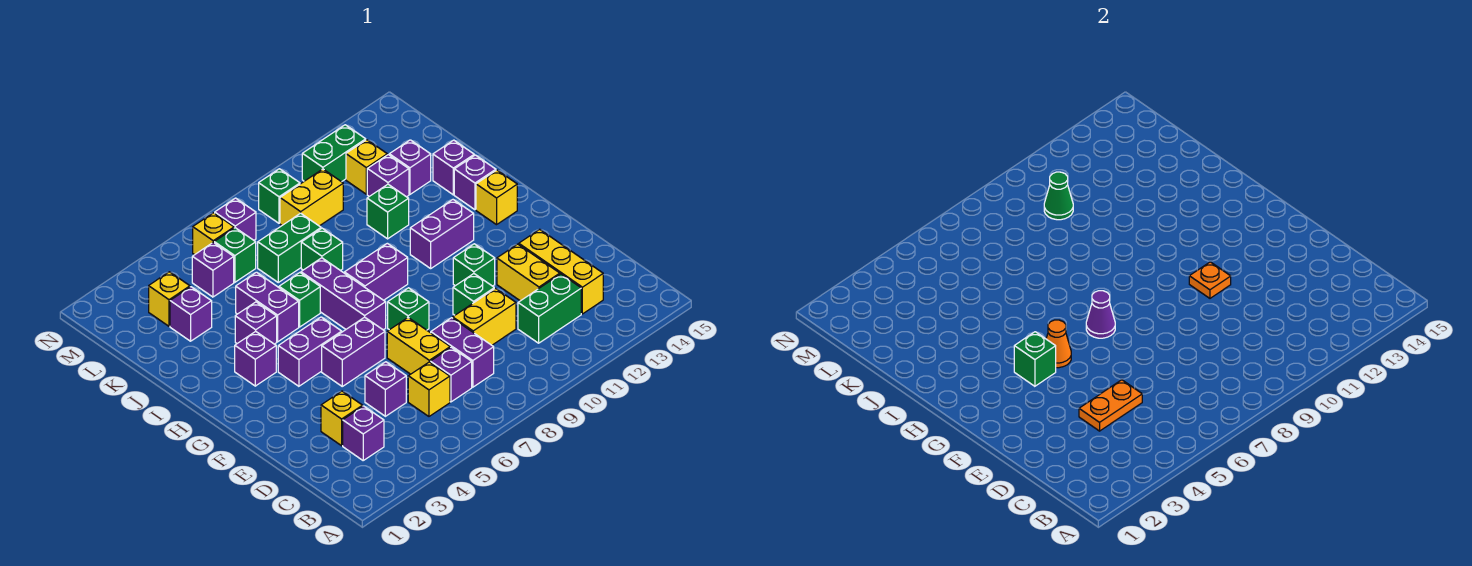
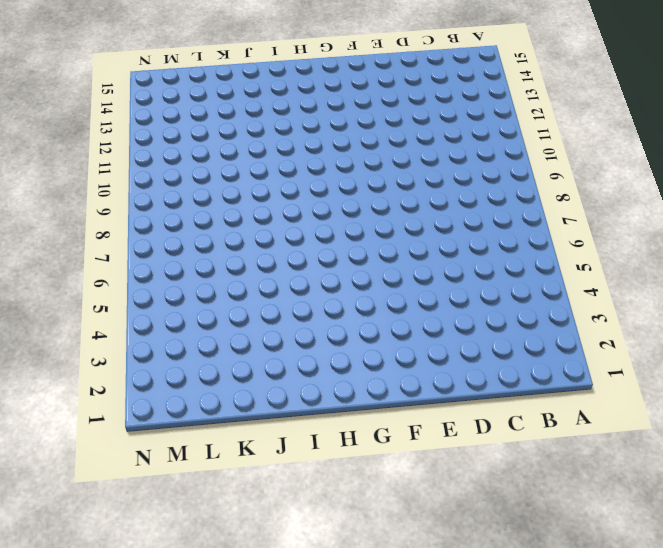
none -> purple brick C3 level 1
none -> yellow brick C6 level 1
none -> purple brick C7 level 1
none -> purple brick C8:D8 level 1

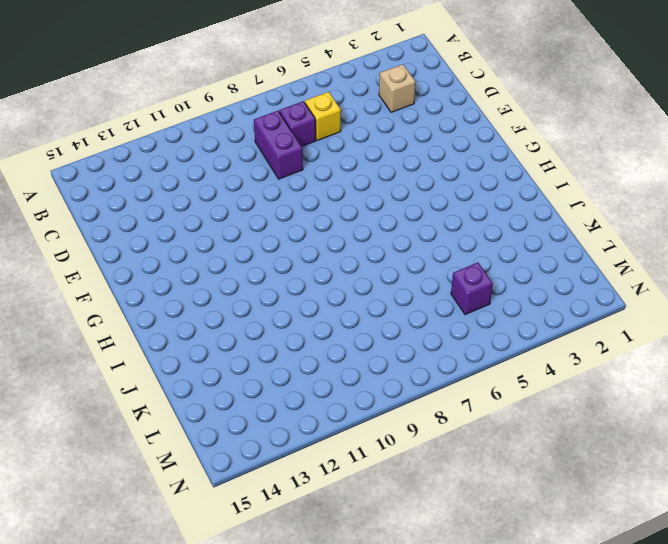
tan brick C3 level 1 -> purple brick C3 level 1
none -> green brick C11:C12 level 1
none -> yellow brick C13:E13 level 1
none -> yellow brick D3 level 1
none -> purple brick D5 level 1

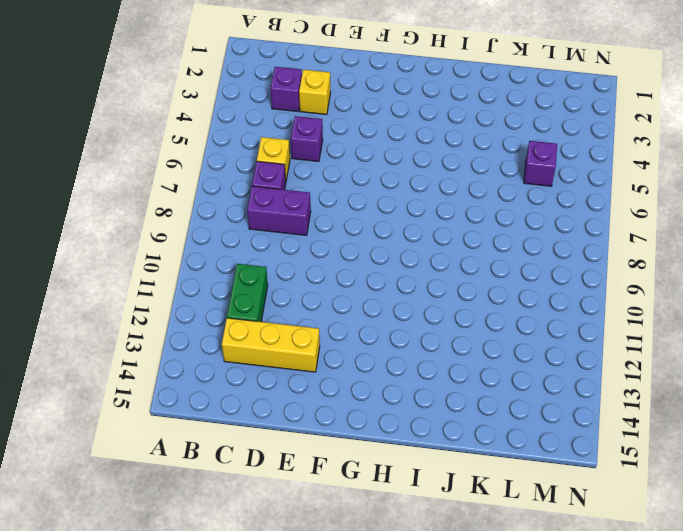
none -> yellow brick D7:E7 level 1
none -> yellow brick D9:D10 level 1
none -> yellow brick D12:E12 level 1
none -> green brick E10 level 1

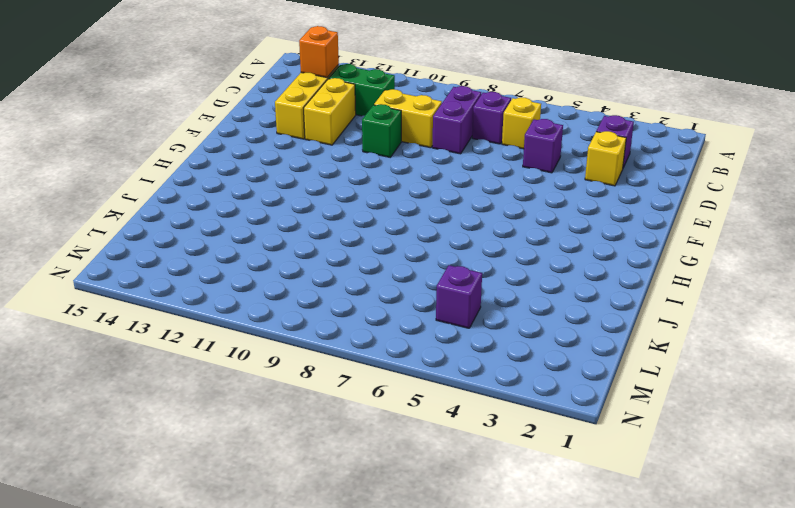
orange brick C13 level 2 -> none
none -> yellow brick D7:E7 level 1
none -> purple brick F5:F6 level 1
none -> green brick F8 level 1
none -> green brick F11 level 1

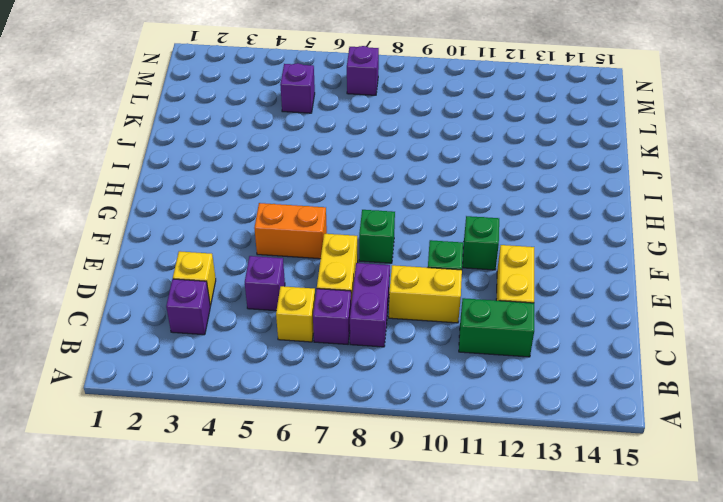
orange brick F5:F6 level 1 -> purple brick F5:F6 level 1
none -> yellow brick C13:E13 level 1
none -> purple brick G4:G5 level 1
none -> purple brick G7:I7 level 1
none -> purple brick H3 level 1

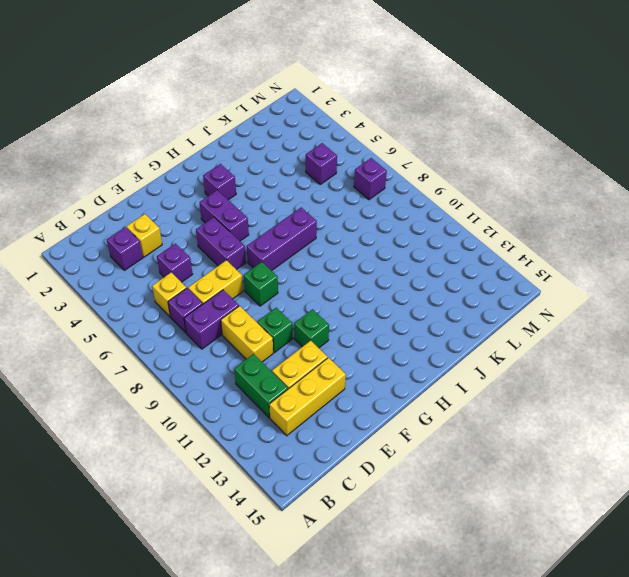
none -> purple brick H8:H9 level 1
none -> purple brick H11:H12 level 1
none -> yellow brick H14 level 1
none -> purple brick I4 level 1

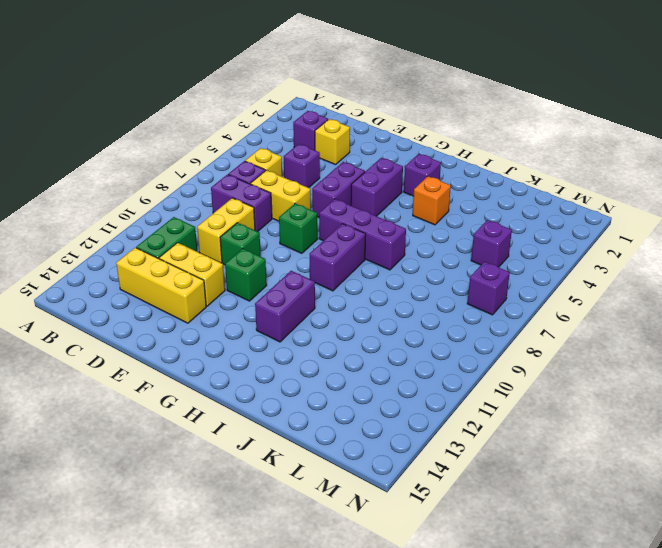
orange brick I4 level 1 -> purple brick I4 level 1
none -> yellow brick H14 level 1
none -> purple brick I5:J5 level 1
none -> green brick I6 level 1
none -> purple brick I14 level 1

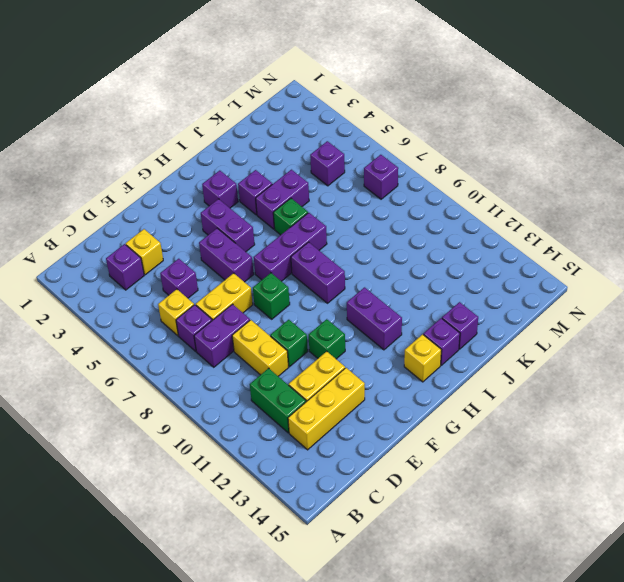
none -> green brick J8 level 1
none -> green brick J11 level 1
none -> purple brick K3 level 1
none -> green brick K7:K8 level 1

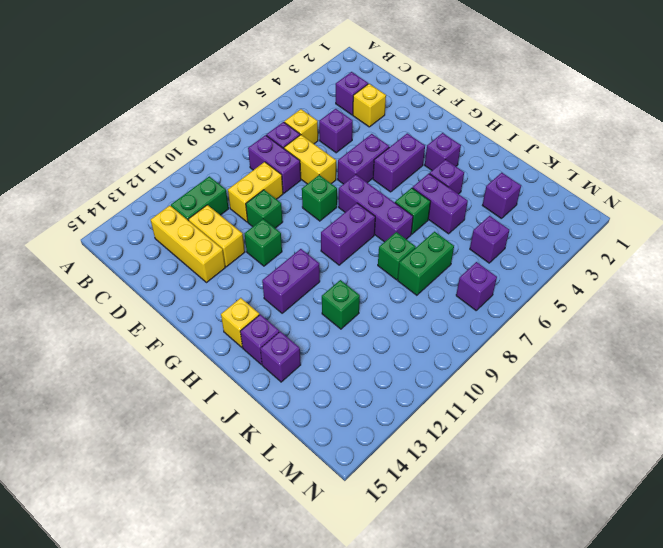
none -> purple brick K12 level 1
none -> purple brick K13 level 1
none -> yellow brick L3 level 1
none -> green brick L6 level 1

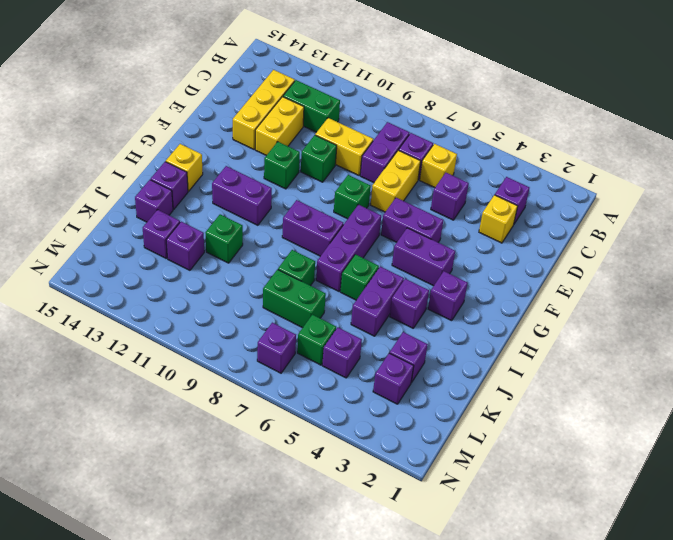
purple brick L3 level 1 -> yellow brick L3 level 1
none -> yellow brick L9:L10 level 1
none -> yellow brick L12 level 1
none -> yellow brick M6 level 1
none -> green brick M9 level 1

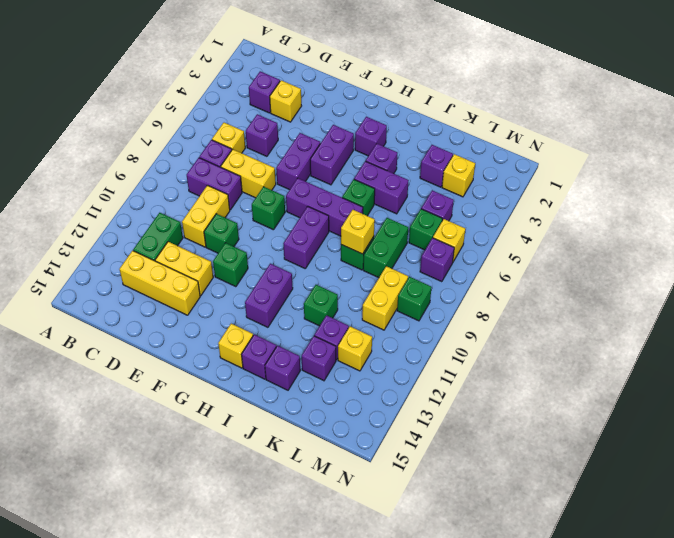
yellow brick J8 level 2 -> none
none -> green brick M11:M12 level 1
none -> orange plate D4:D5 level 2
none -> orange plate F11 level 2
none -> green brick G4 level 2

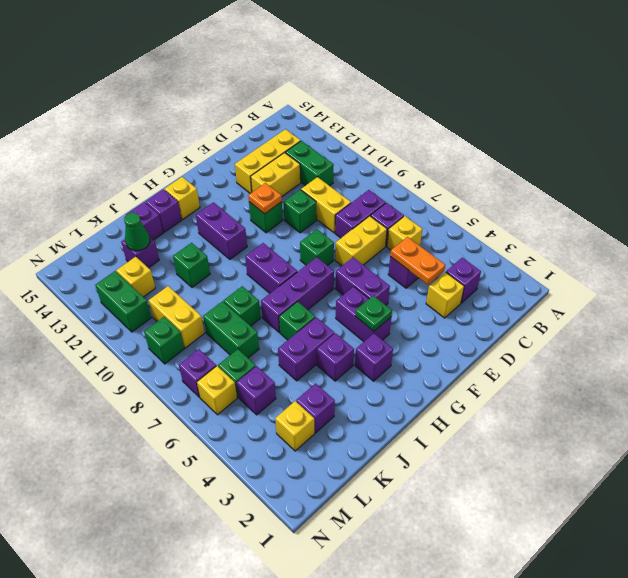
green plate G4 level 2 -> green brick G4 level 2
green cone K13 level 2 -> green cone L10 level 2
none -> purple brick K12 level 1
none -> orange cone G5 level 2
none -> purple cone G7 level 2

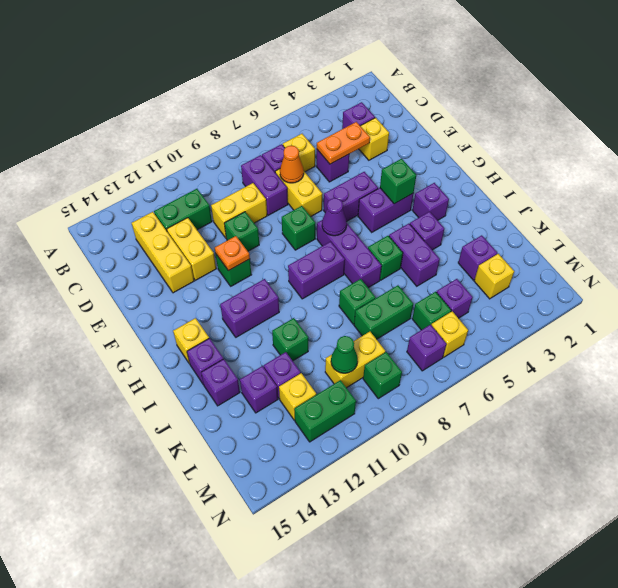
orange cone D7 level 2 -> orange cone G5 level 2

